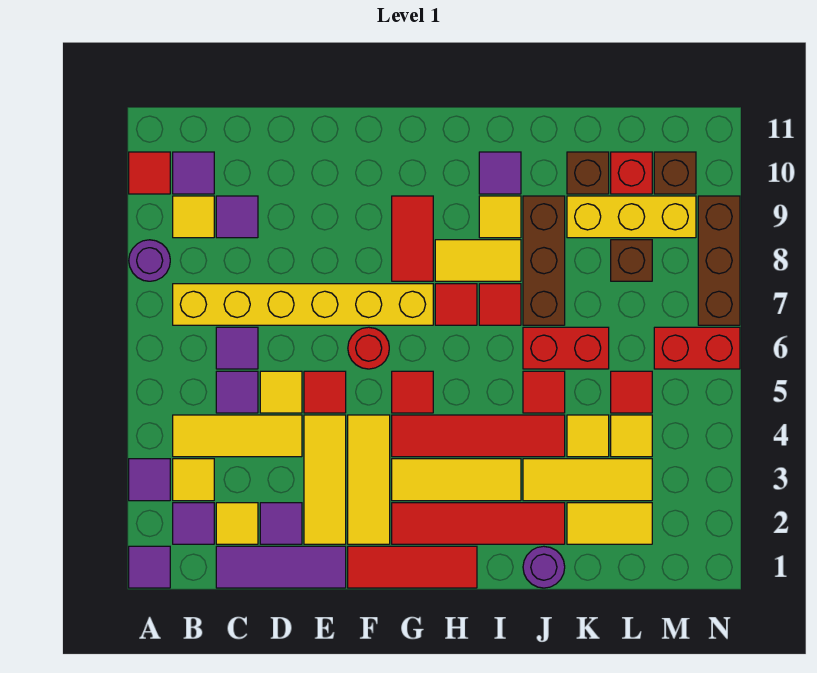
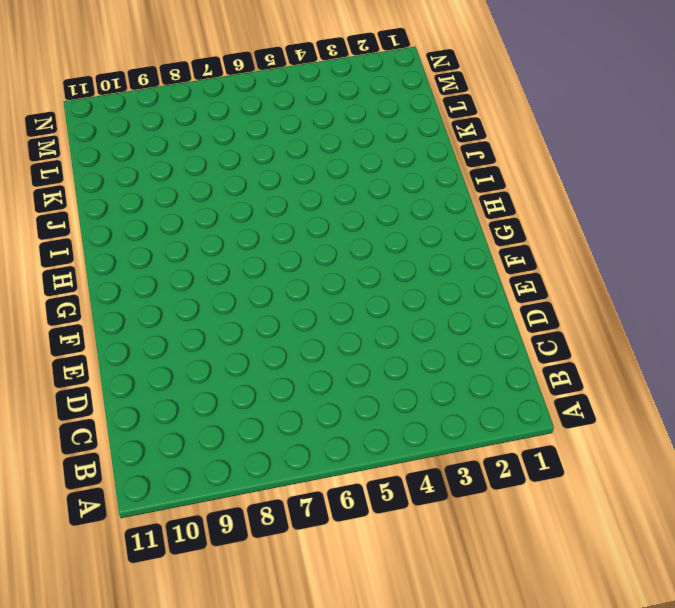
none -> purple tile A1 level 1
none -> purple tile A3 level 1
none -> purple round brick A8 level 1
none -> red tile A10 level 1

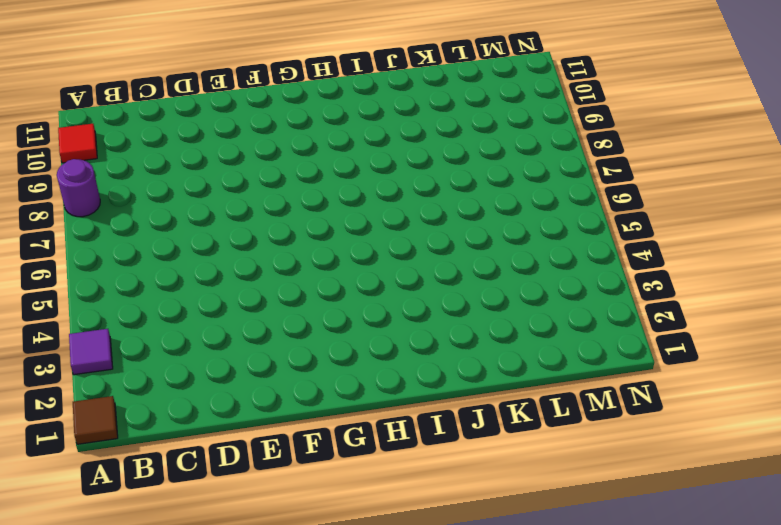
brown tile A1 level 1 -> purple tile A1 level 1
none -> purple tile B2 level 1
none -> yellow tile B3 level 1
none -> yellow tile B4:D4 level 1
none -> yellow brick B7:G7 level 1

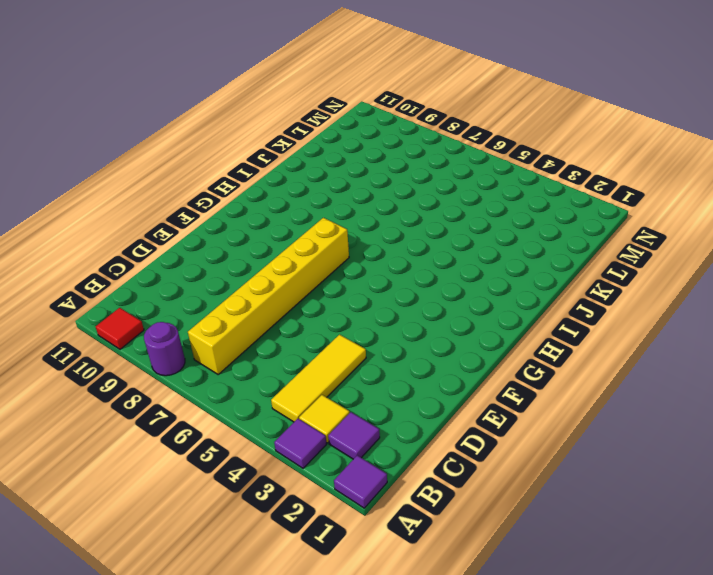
none -> yellow tile B9 level 1
none -> purple tile B10 level 1
none -> purple tile C1:E1 level 1
none -> yellow tile C2 level 1

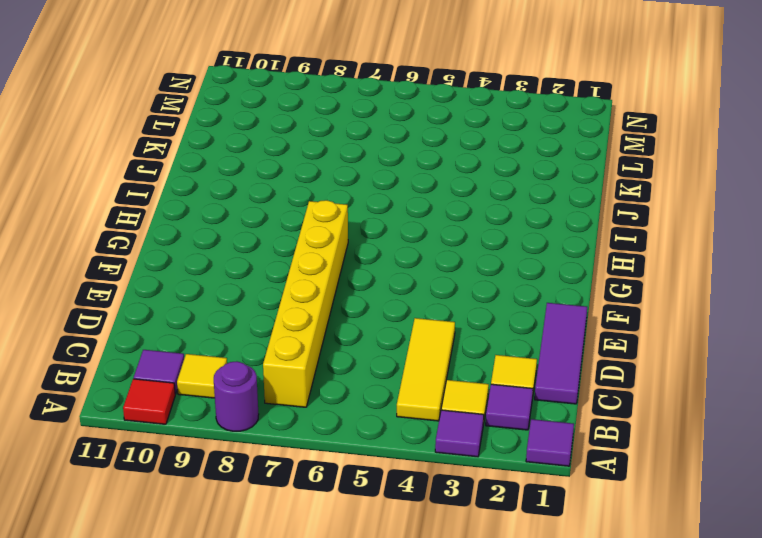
none -> purple tile C5 level 1
none -> purple tile C6 level 1
none -> purple tile C9 level 1
none -> purple tile D2 level 1

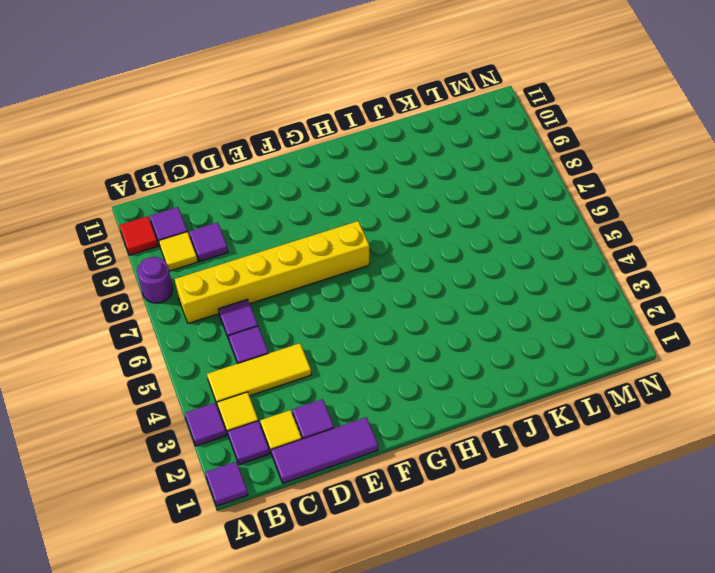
none -> yellow tile D5 level 1
none -> yellow tile E2:E4 level 1
none -> red tile E5 level 1
none -> red tile F1:H1 level 1

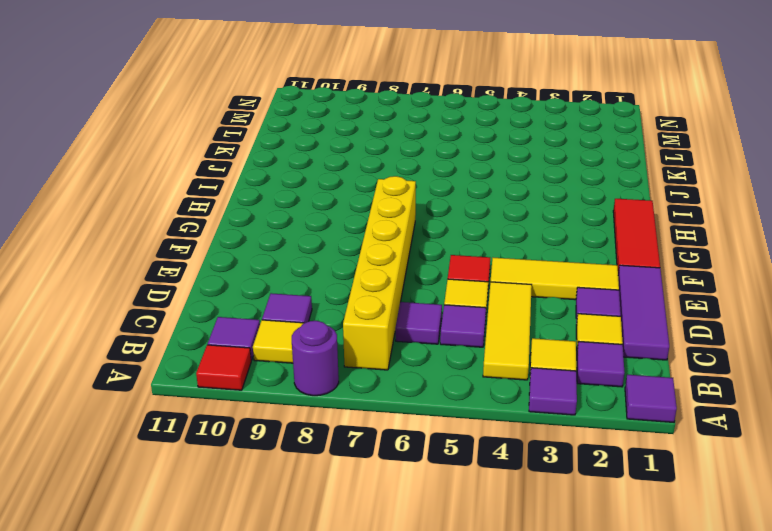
none -> yellow tile F2:F4 level 1
none -> red round brick F6 level 1
none -> red tile G2:J2 level 1
none -> yellow tile G3:I3 level 1

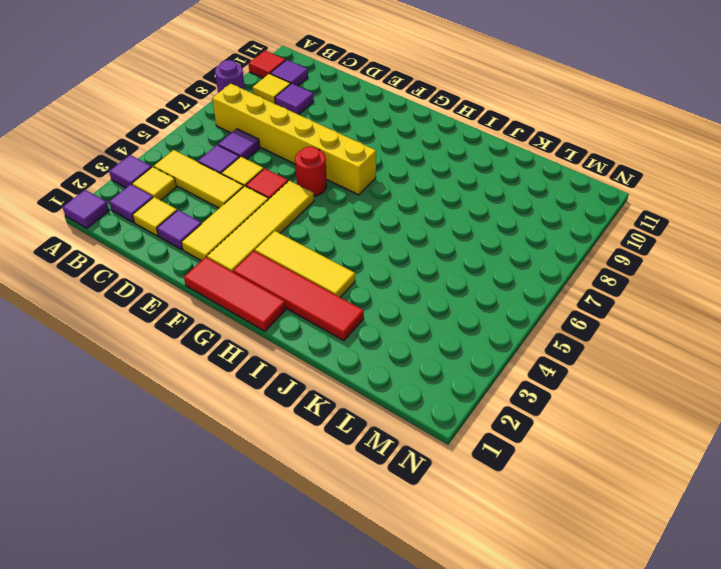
yellow tile F2:F5 level 1 -> yellow tile F2:F4 level 1
none -> purple tile C1:E1 level 1
none -> red tile G4:J4 level 1
none -> red tile G5 level 1
none -> red tile G8:G9 level 1

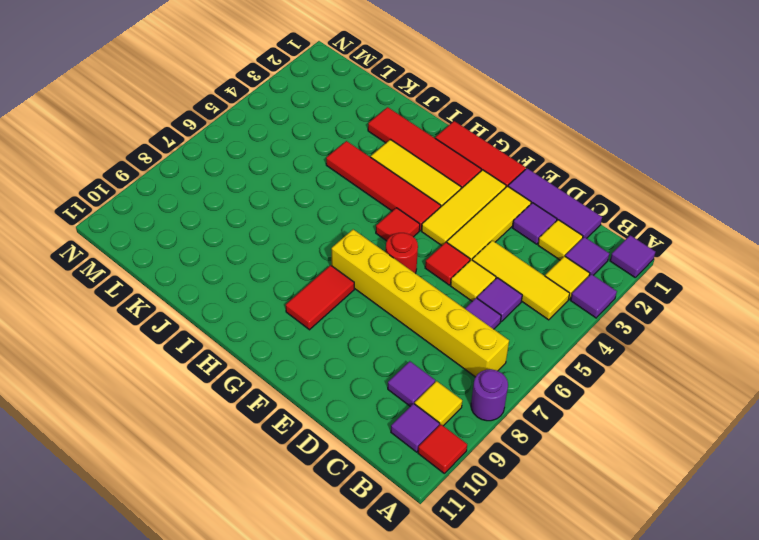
none -> red tile H7 level 1
none -> yellow tile H8:I8 level 1
none -> red tile I7 level 1
none -> yellow tile I9 level 1

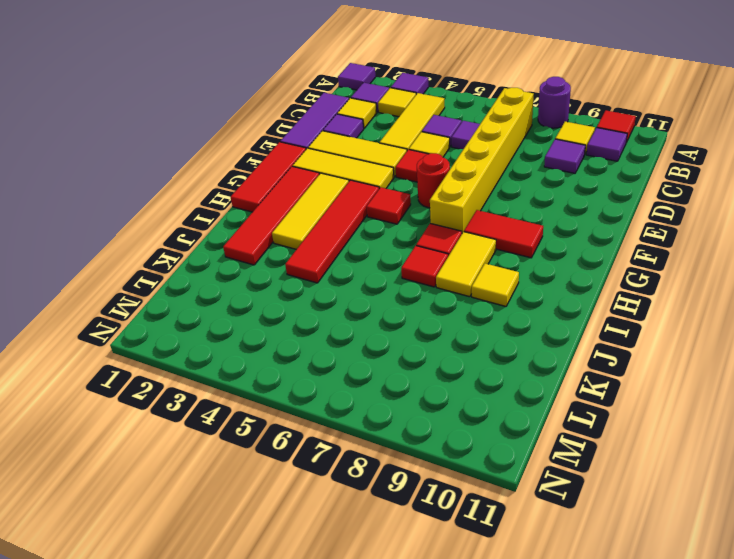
none -> purple tile I10 level 1
none -> purple round brick J1 level 1
none -> yellow tile J3:L3 level 1
none -> red tile J5 level 1

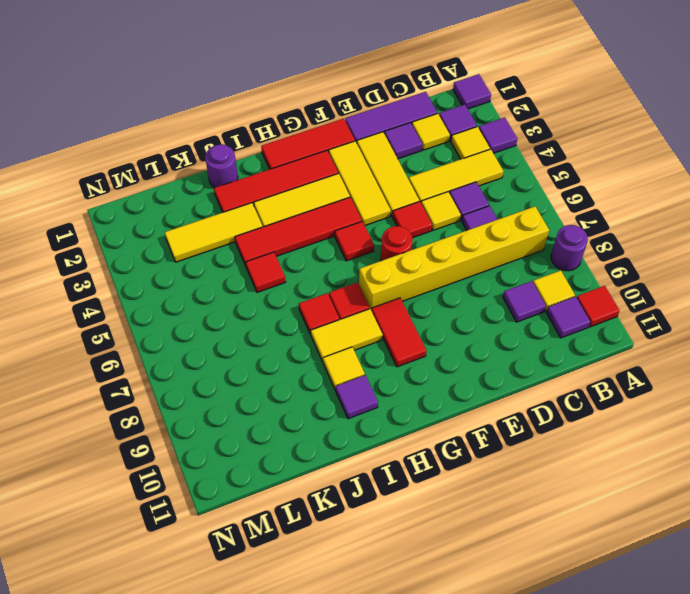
none -> red brick J6:K6 level 1
none -> brown brick J7:J9 level 1
none -> yellow tile K2:L2 level 1
none -> yellow tile K4 level 1

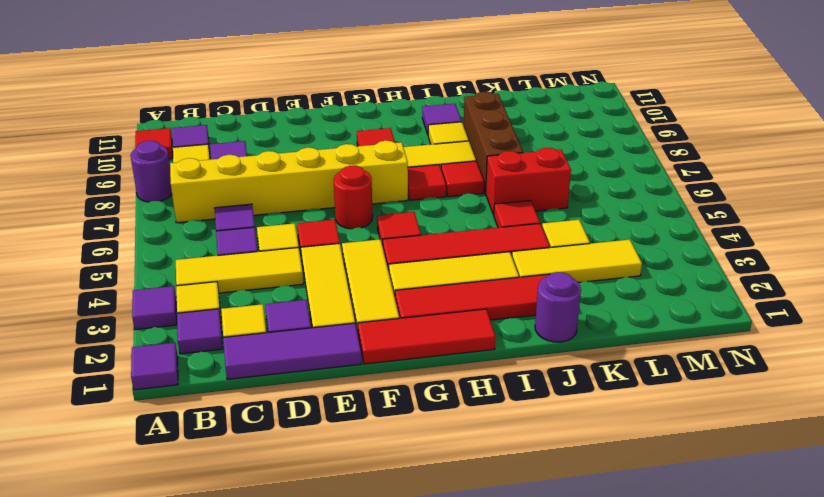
none -> yellow tile K2:L2 level 1
none -> yellow brick K9:M9 level 1
none -> brown brick K10 level 1
none -> yellow tile L4 level 1

